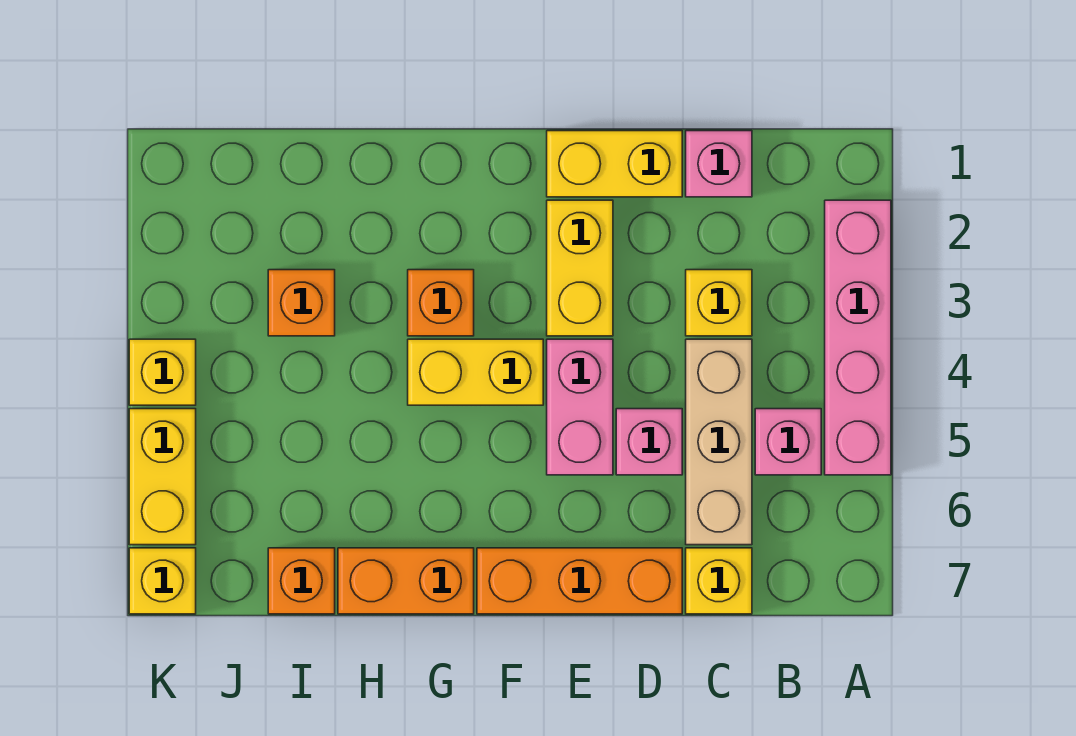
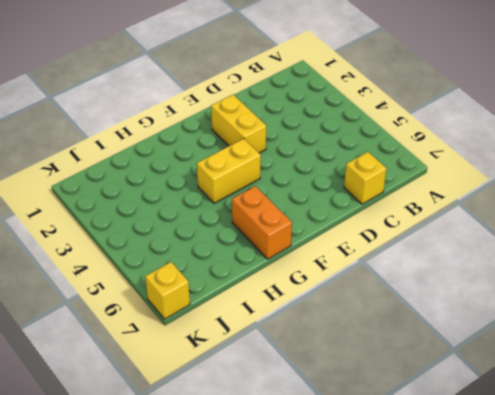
orange brick G6:G7 level 1 -> orange brick G7:H7 level 1
none -> pink brick A2:A5 level 1
none -> pink brick B5 level 1
none -> pink brick C1 level 1

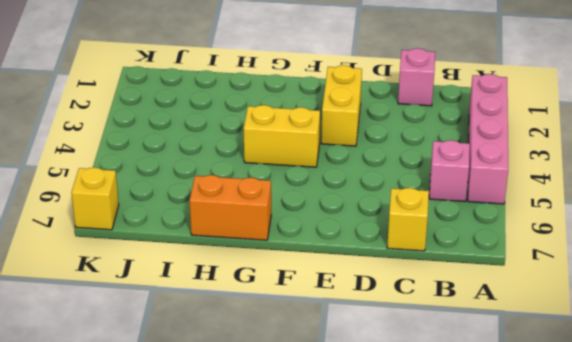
none -> yellow brick C3 level 1
none -> tan brick C4:C6 level 1
none -> yellow brick D1:E1 level 1

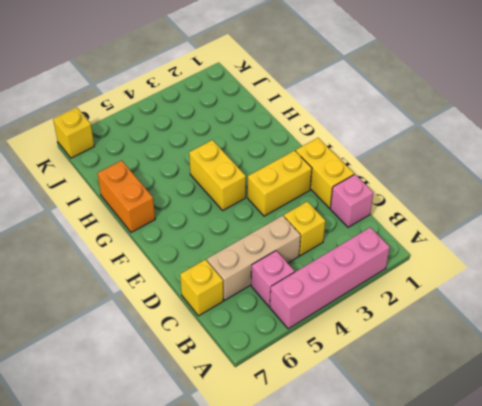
none -> pink brick D5 level 1
none -> orange brick D7:F7 level 1
none -> pink brick E4:E5 level 1

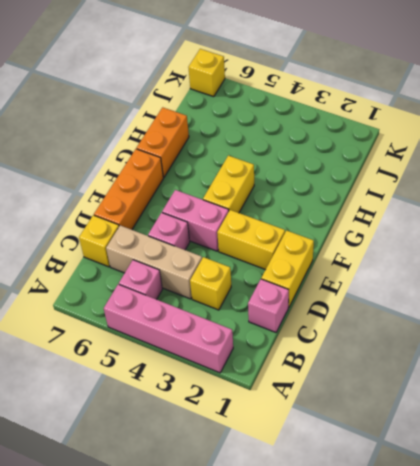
none -> orange brick G3 level 1
none -> orange brick I3 level 1
none -> orange brick I7 level 1

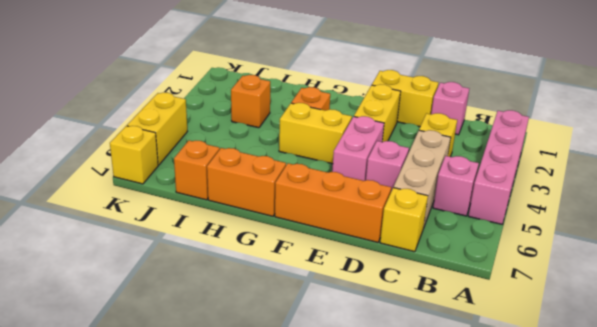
none -> yellow brick K4 level 1

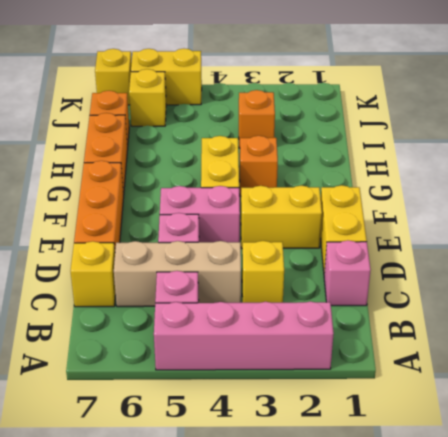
yellow brick J6 level 1 -> yellow brick K4 level 1

